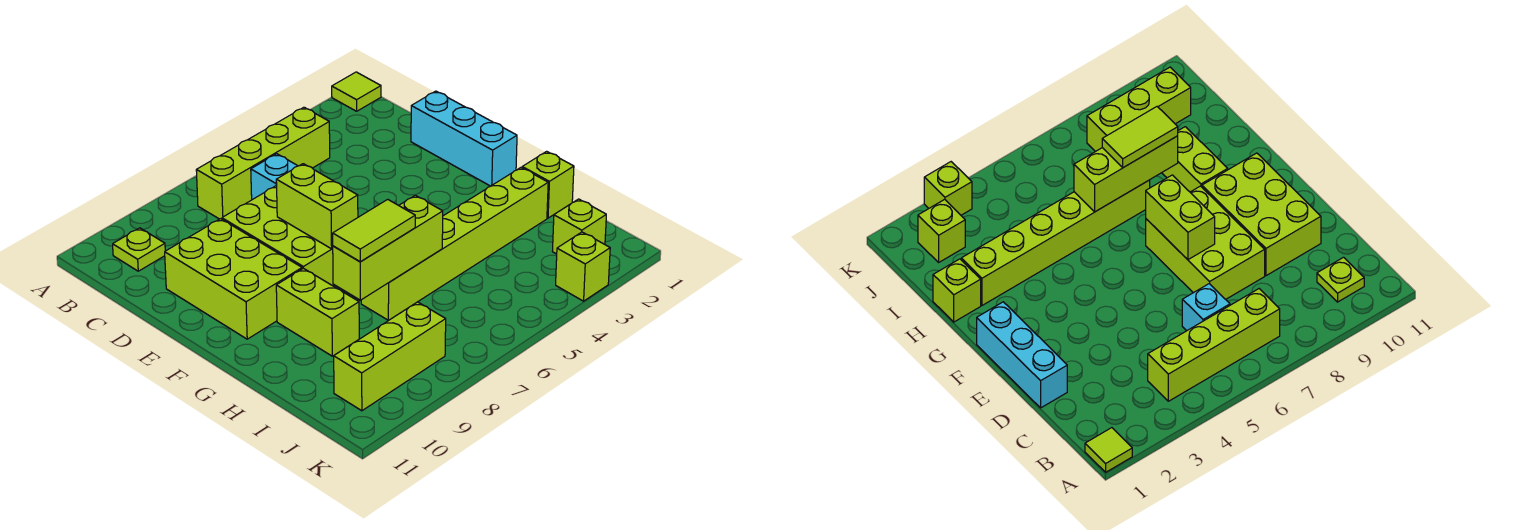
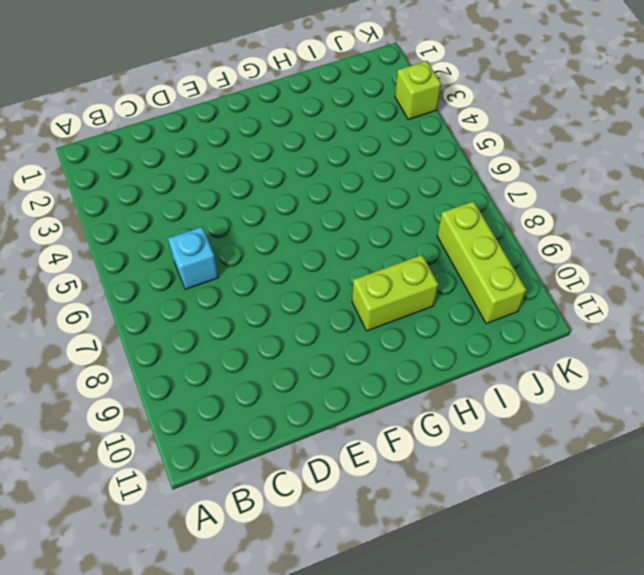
none -> lime tile A1 level 1
none -> lime brick B4:B7 level 1
none -> lime plate B10 level 1

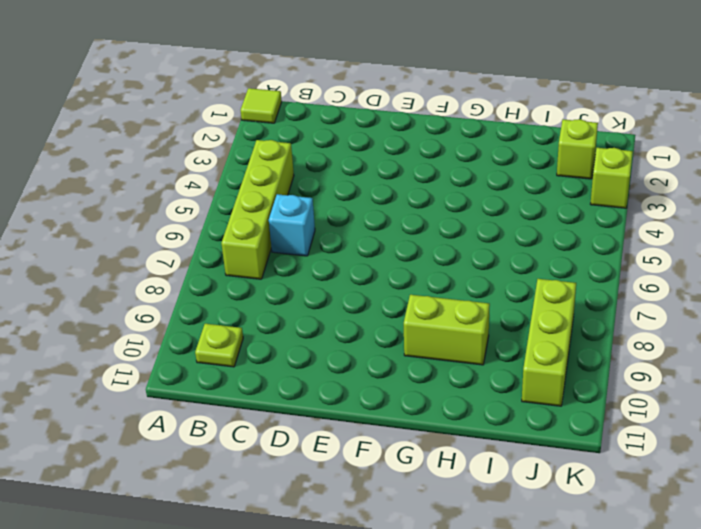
none -> cyan brick D1:F1 level 1
none -> lime brick D7:F8 level 1
none -> lime brick D9:F10 level 1

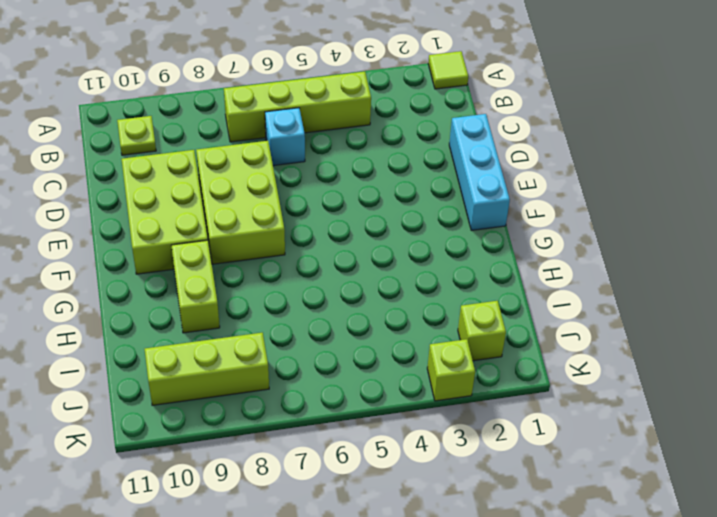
none -> lime brick H1 level 1
none -> lime brick H2:H7 level 1
none -> lime brick E7:F7 level 2

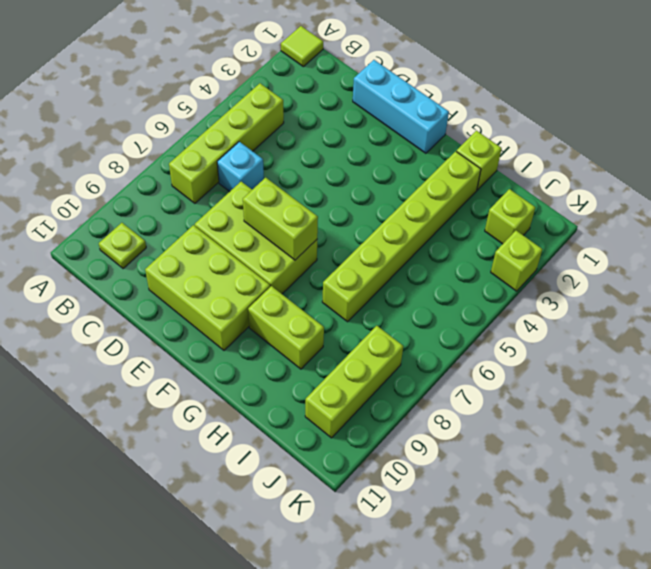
none -> lime brick H6:H8 level 2
none -> lime tile H7:H8 level 3

